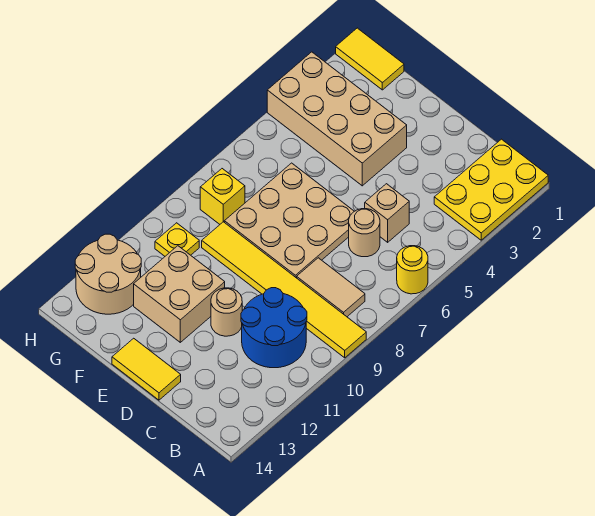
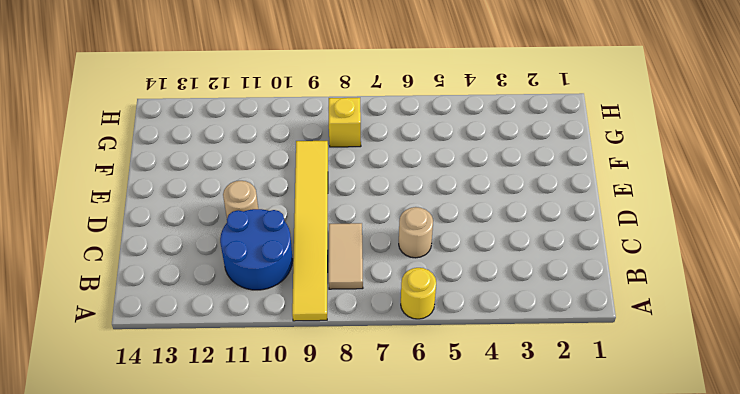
none -> yellow plate A1:B3 level 1
none -> tan brick C5 level 1
none -> tan plate D6:F8 level 1

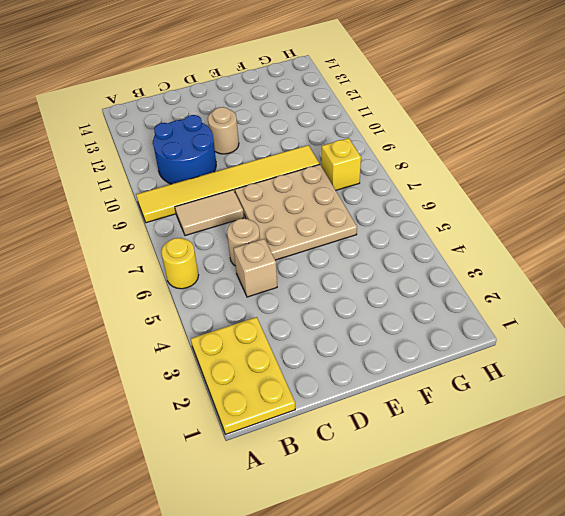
none -> yellow tile D14:E14 level 1
none -> tan brick E3:H4 level 1
none -> tan brick E11:F12 level 1

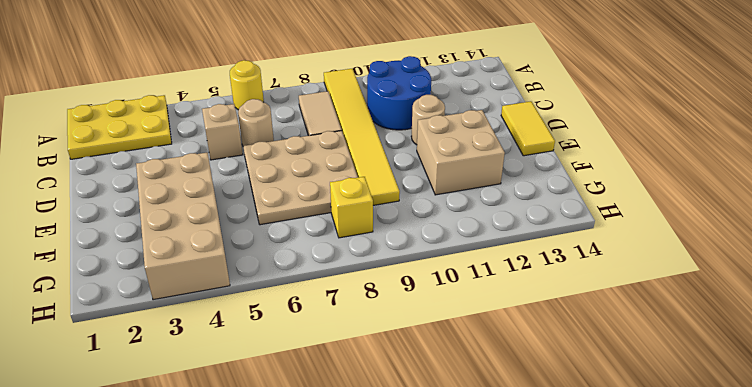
none -> yellow tile G1:H1 level 1
none -> yellow plate G10 level 1
none -> tan round brick G12:H13 level 1

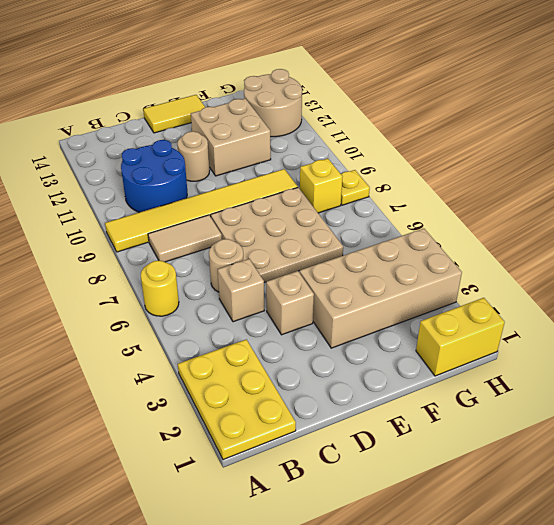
tan brick D4 level 1 -> none
yellow brick G1:H1 level 1 -> yellow tile G1:H1 level 1
yellow plate H8 level 1 -> yellow plate G10 level 1

